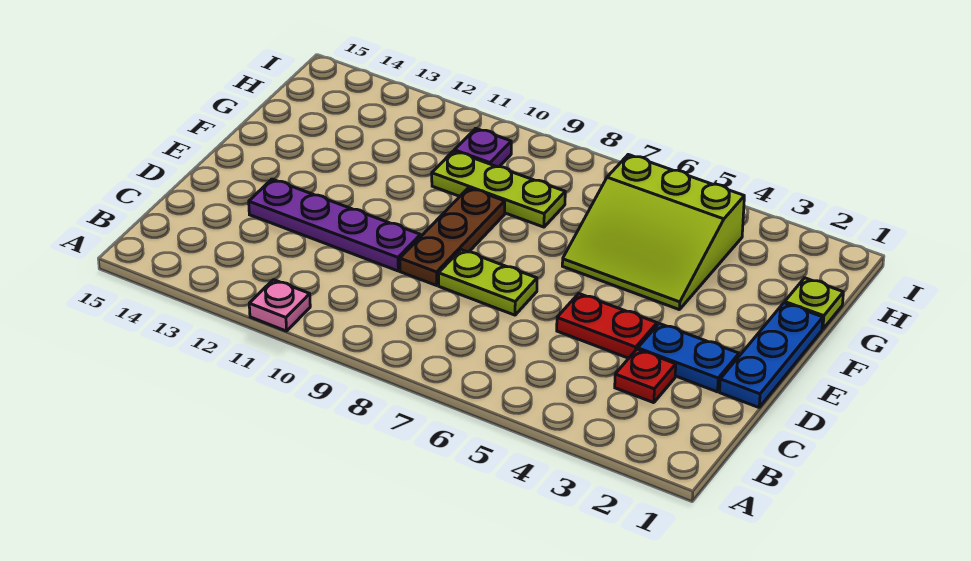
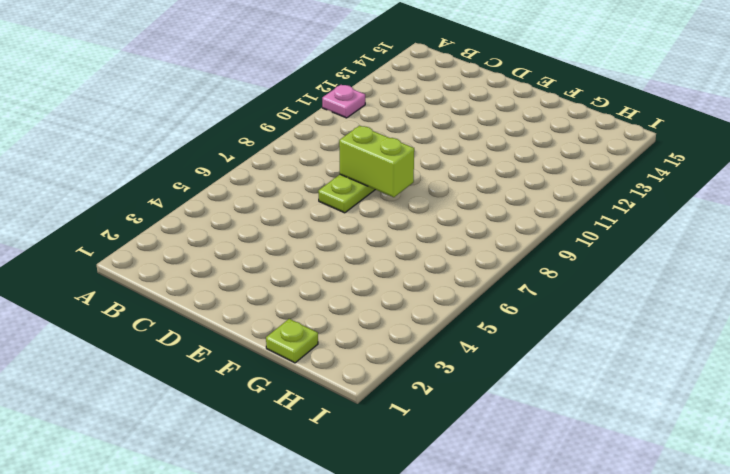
lime brick D8:E8 level 2 -> none
none -> red plate C3 level 1
none -> blue plate D1:F1 level 1
none -> blue plate D2:D3 level 1

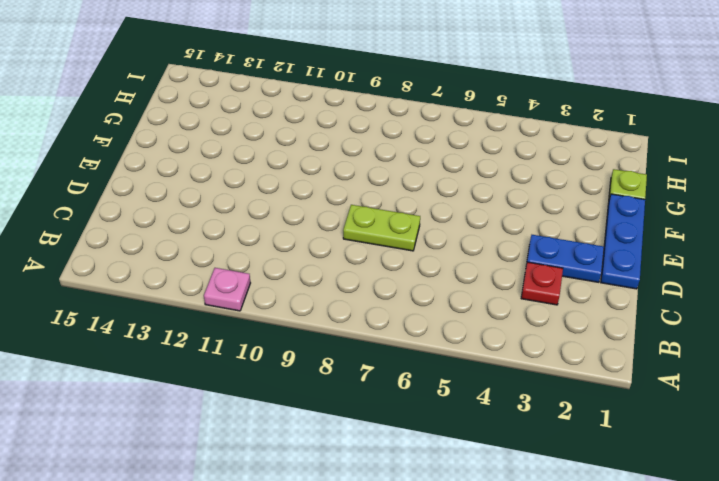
none -> red plate D4:D5 level 1
none -> brown plate D9:F9 level 1
none -> purple plate D10:D13 level 1

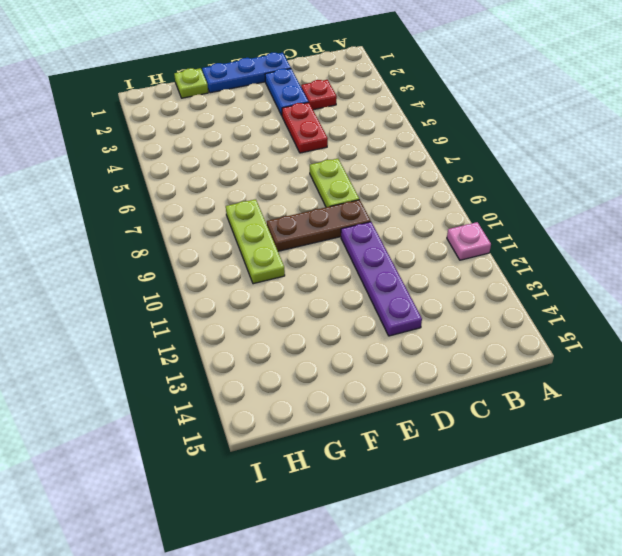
none -> lime slope F4:H6 level 1 top H
none -> purple plate H10 level 1

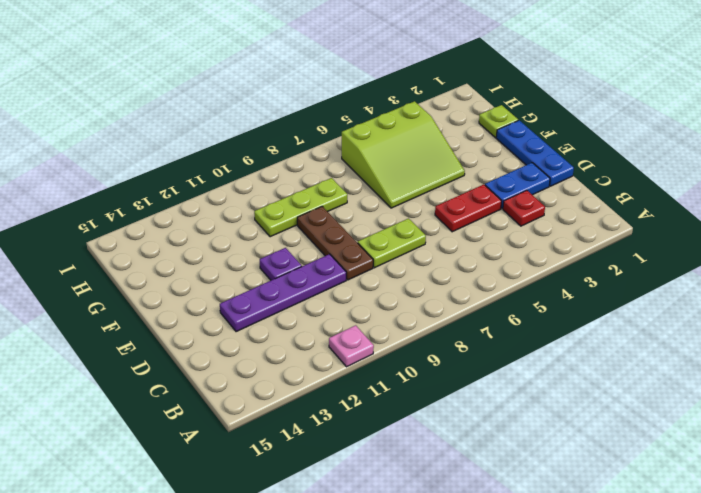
purple plate E11 level 1 -> purple plate H10 level 1

